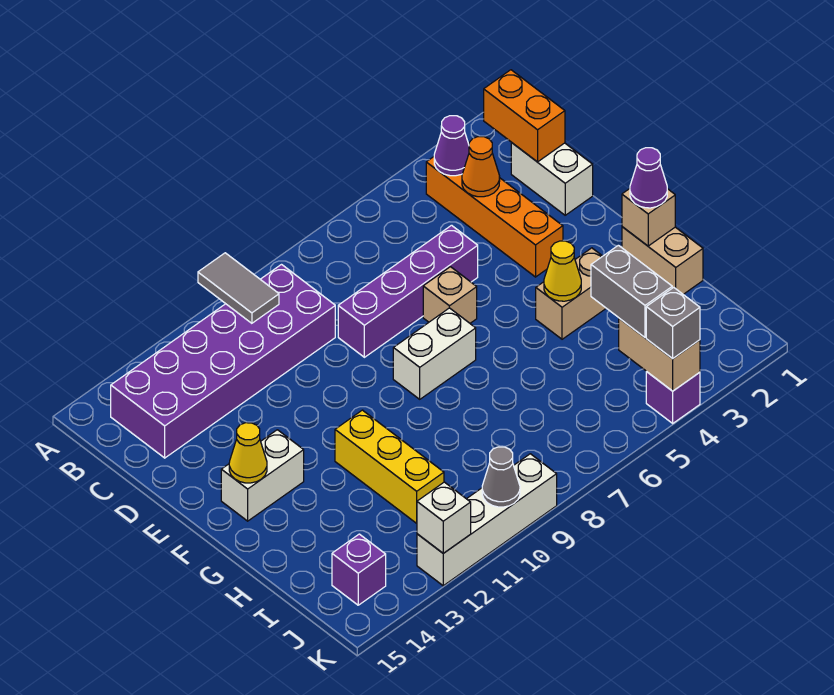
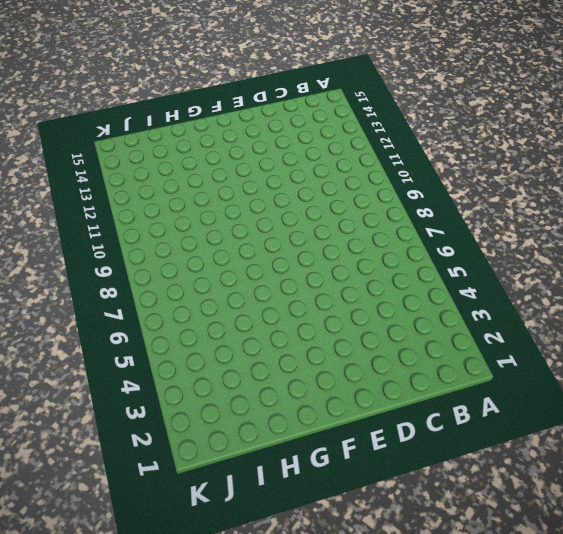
none -> orange brick B3:E3 level 1
none -> purple brick B9:C14 level 1
none -> white brick C1:D1 level 1

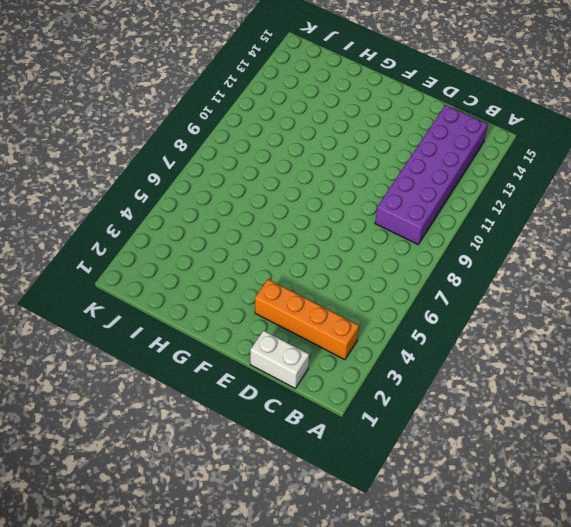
none -> purple brick D5:D8 level 1
none -> tan brick E6 level 1
none -> white brick F7:F8 level 1

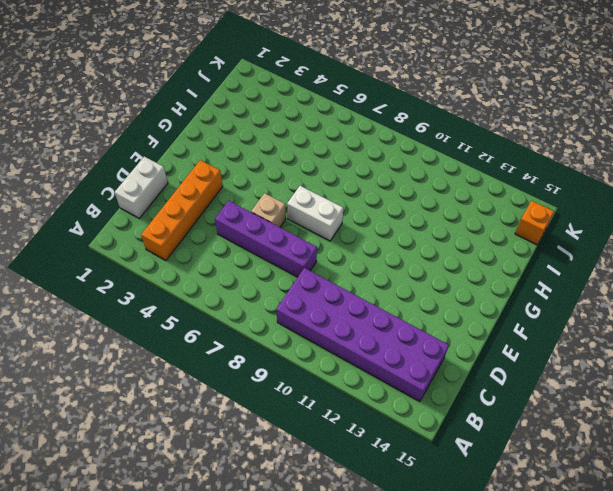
orange brick J15 level 1 -> none
none -> white brick F13:F14 level 1
none -> tan brick G1:H1 level 1
none -> tan brick G3:G4 level 1

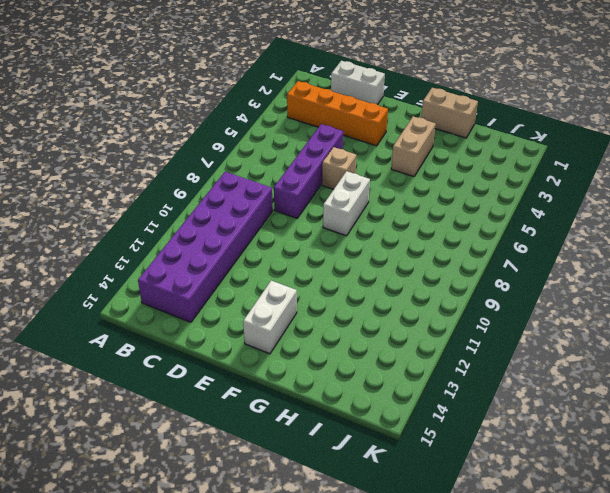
none -> yellow brick G11:I11 level 1
none -> purple brick J14 level 1
none -> purple brick K4 level 1

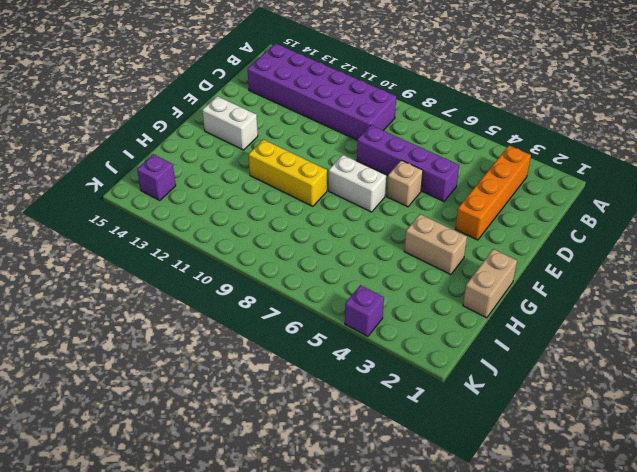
yellow brick G9:G11 level 1 -> yellow brick G11:I11 level 1
none -> white brick C1:D1 level 1
none -> white brick K9:K12 level 1
none -> grey tile A10:B10 level 2

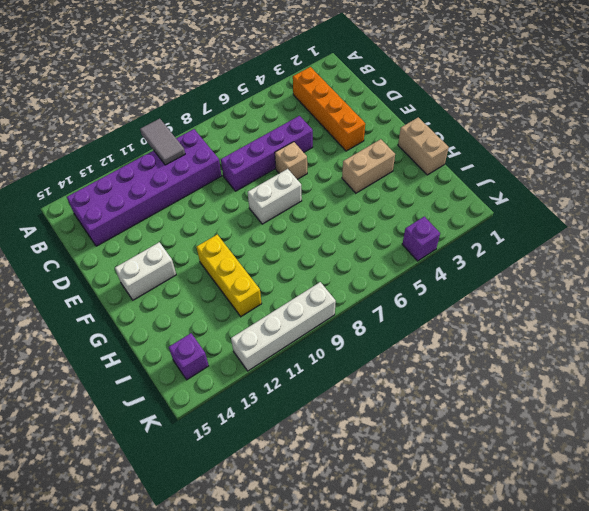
none -> white brick C1:D1 level 1
none -> orange brick B1:C1 level 2
none -> purple cone B3 level 2

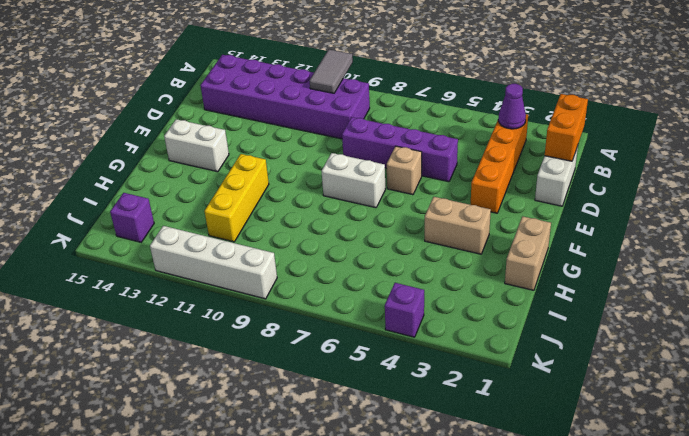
none -> orange cone C3 level 2
none -> yellow cone F14 level 2
none -> tan brick G1 level 2

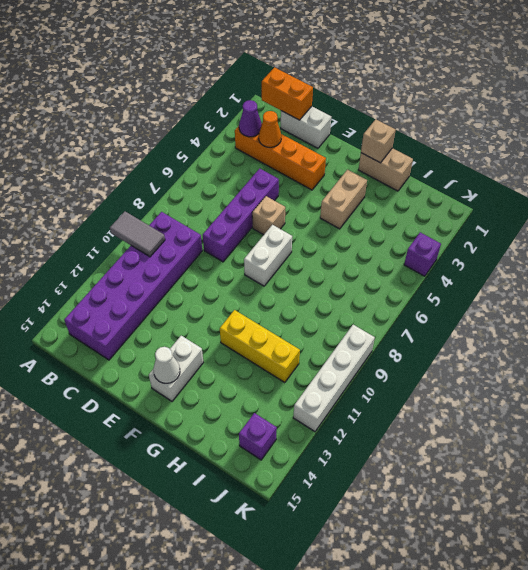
white cone F14 level 2 -> yellow cone F14 level 2
none -> yellow cone G4 level 2
none -> tan brick J4:K4 level 2
none -> grey cone K10 level 2

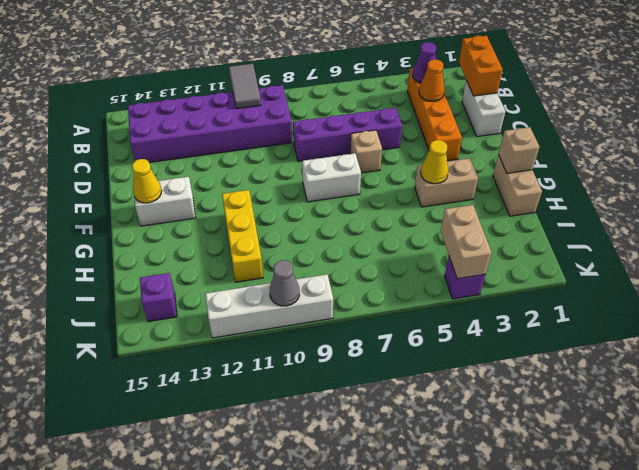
none -> white brick K12 level 2
none -> purple cone G1 level 3
none -> grey brick I4:J4 level 3

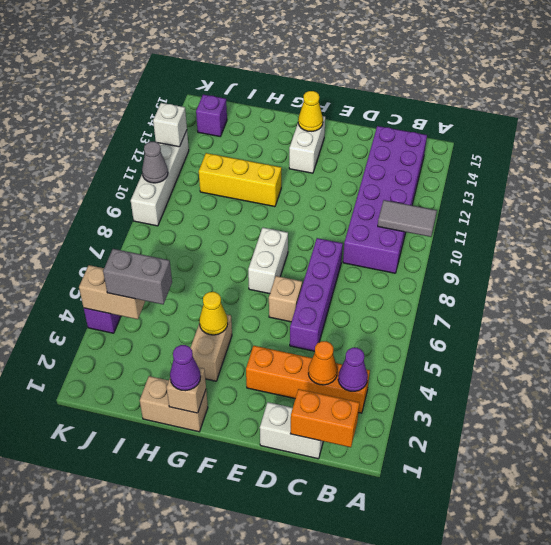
none -> grey brick K4 level 3

